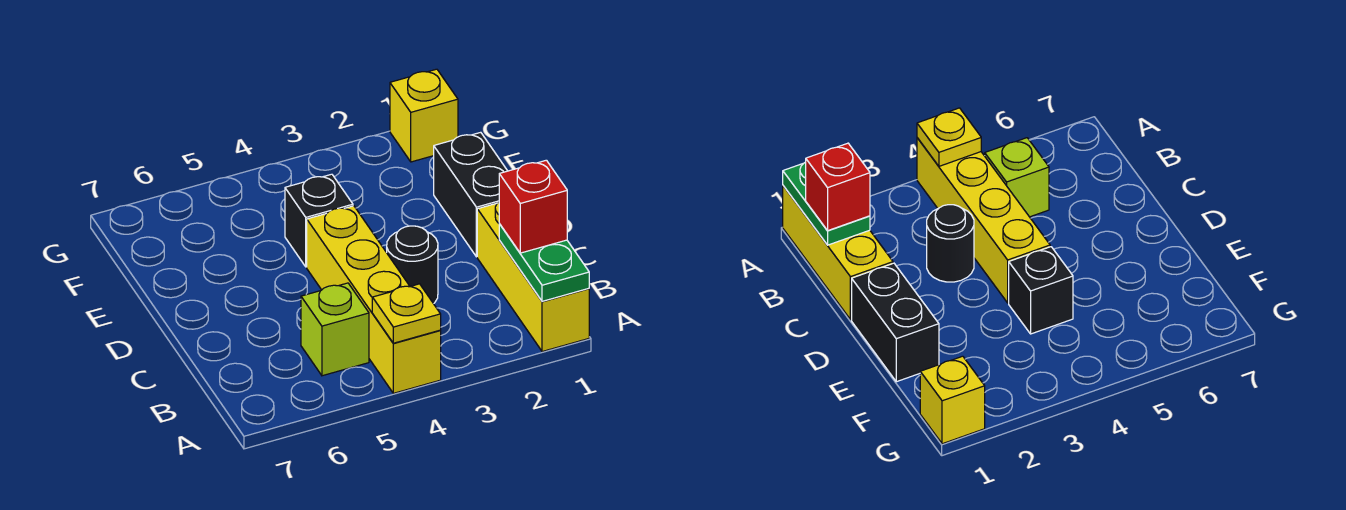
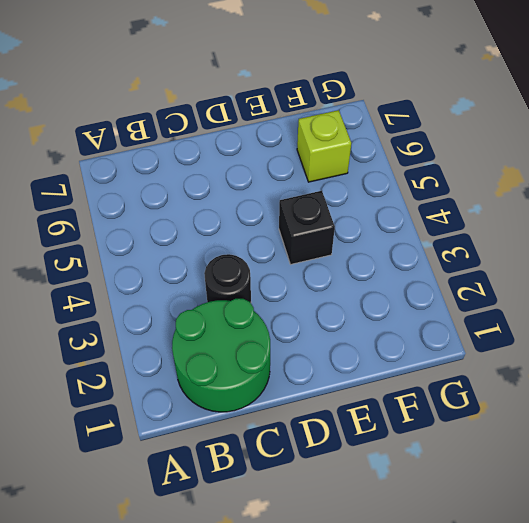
green round brick B1:C2 level 1 -> yellow brick A1:C1 level 1
lime brick F6 level 1 -> lime brick B5 level 1
none -> yellow brick A4:D4 level 1
none -> black brick D1:E1 level 1

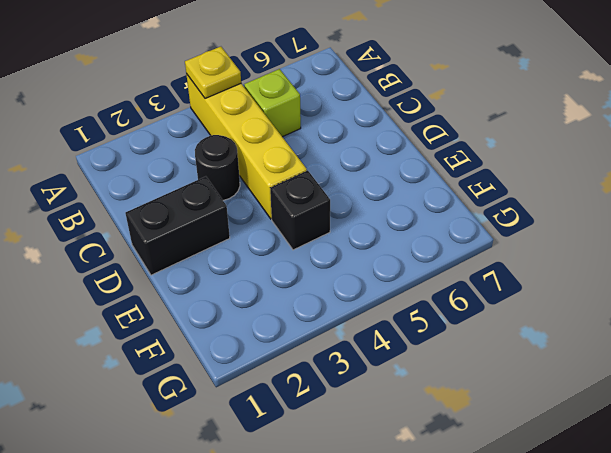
black brick D1:D2 level 1 -> black brick D1:E1 level 1
none -> yellow brick A1:C1 level 1
none -> yellow brick G1 level 1

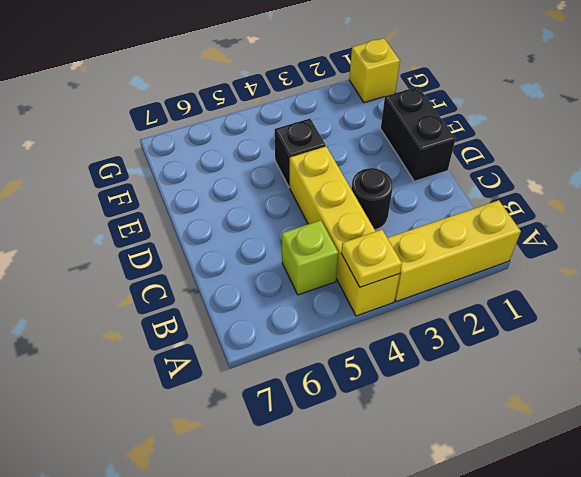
yellow brick A1:A3 level 1 -> yellow brick A1:C1 level 1
none -> green plate A1:B1 level 2
none -> red brick B1 level 3

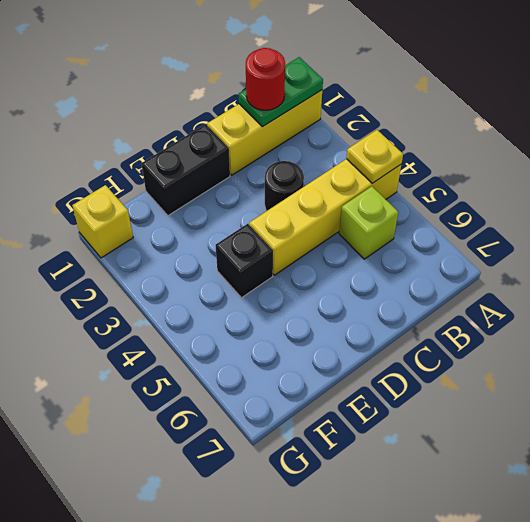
red round brick B1 level 3 -> red brick B1 level 3

